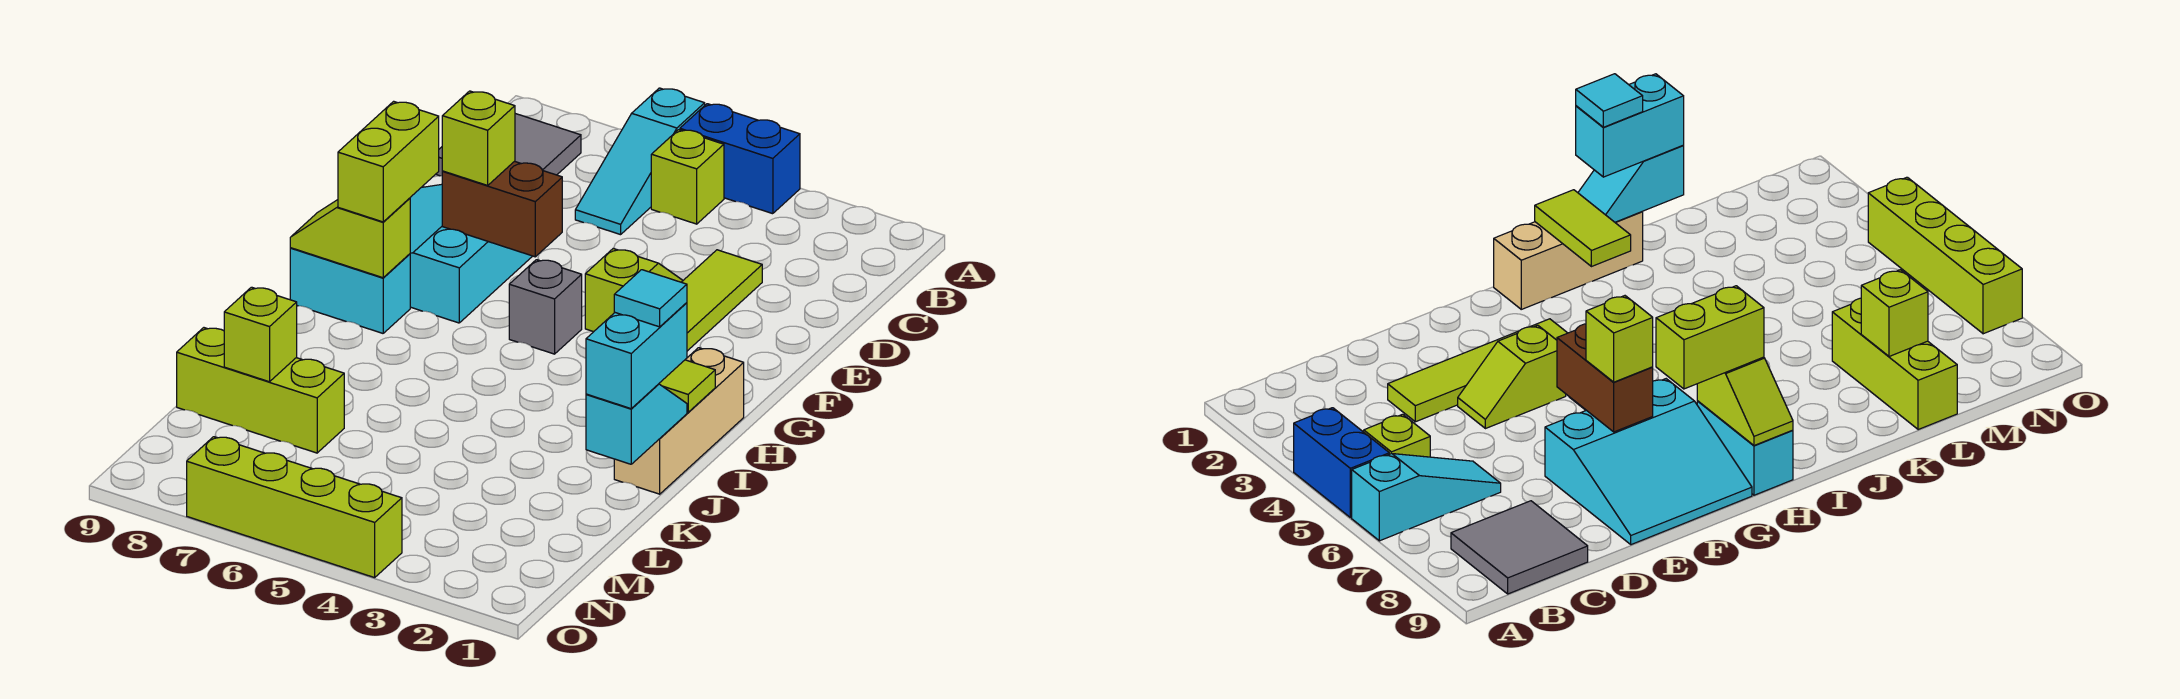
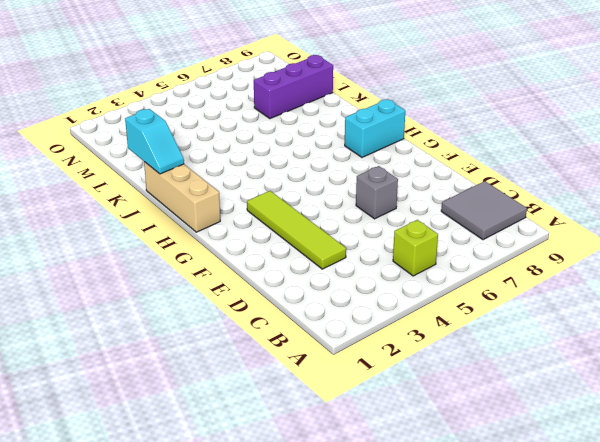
grey brick E6 level 1 -> grey brick G5 level 1
purple brick L7:L9 level 1 -> lime brick L7:L9 level 1
none -> blue brick A4:A5 level 1
none -> cyan slope A6:C6 level 1 top A
none -> lime slope E4:F4 level 1 top F

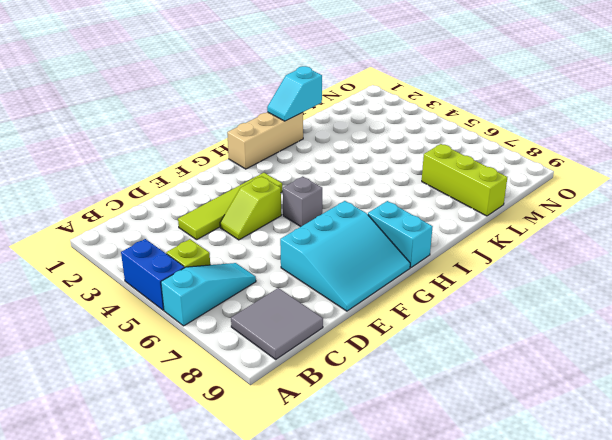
none -> lime brick O4:O7 level 1
none -> brown brick F6:F7 level 2
none -> lime slope H8:H9 level 2 top 8

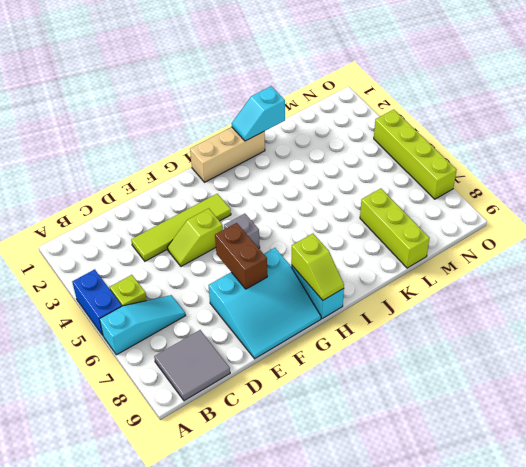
none -> lime tile I1:I2 level 2
none -> lime brick L8 level 2
none -> lime brick F7 level 3

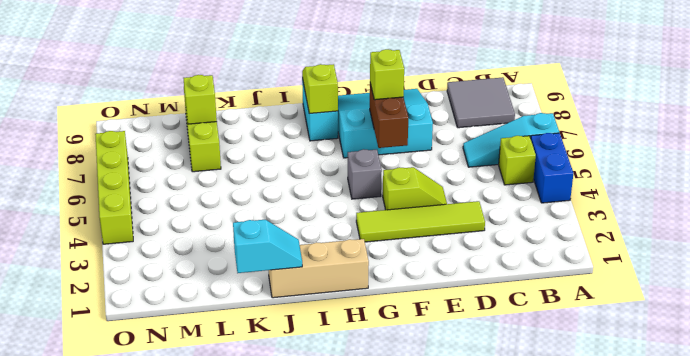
none -> lime tile I1:I2 level 2
none -> lime brick G8:H8 level 3
none -> cyan brick J1:K1 level 3

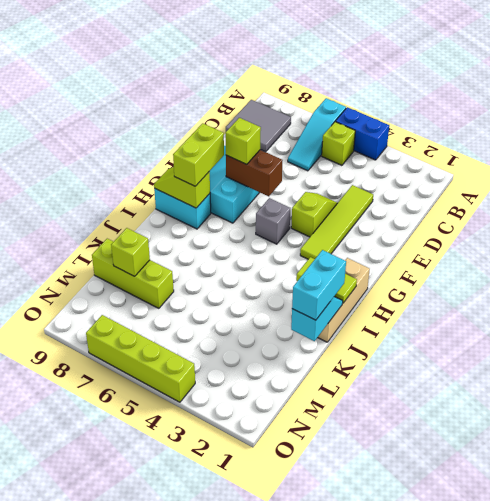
none -> cyan tile J1 level 4

